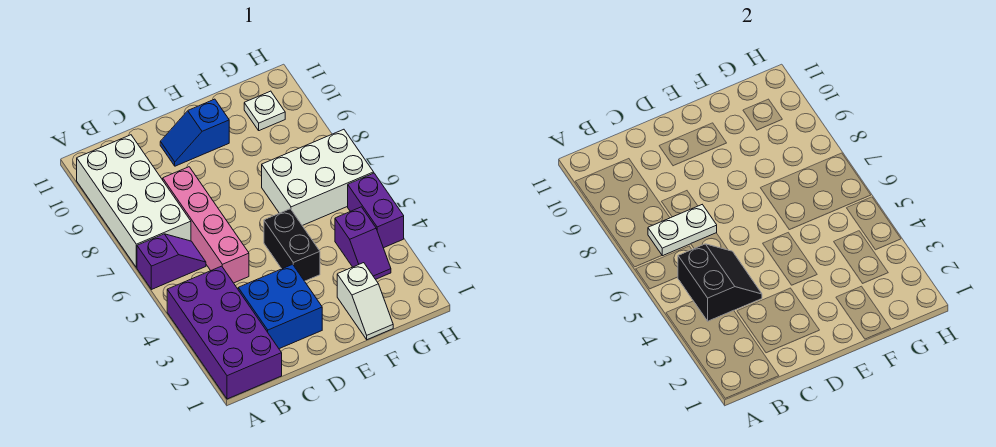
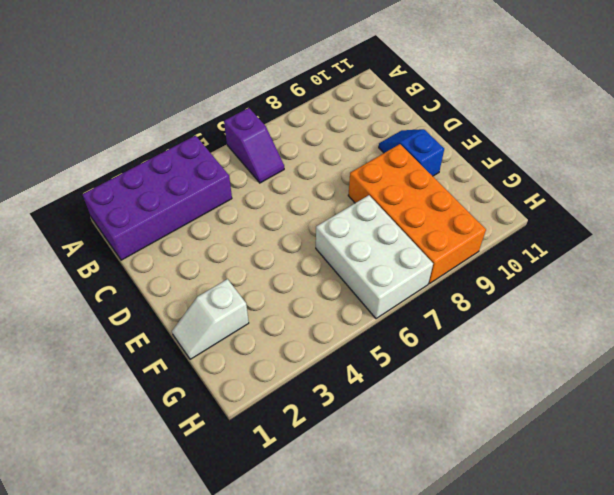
orange brick E8:H9 level 1 -> none
none -> white brick A7:B10 level 1
none -> blue brick C2:D3 level 1
none -> pink brick C5:C8 level 1

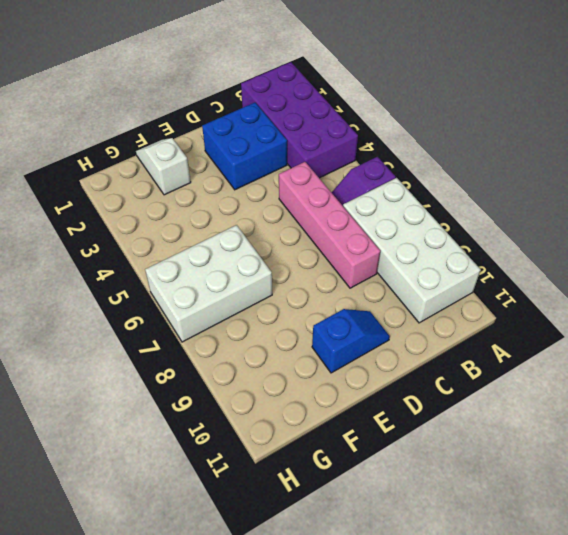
none -> black brick E4:E5 level 1
none -> purple slope G3:G4 level 1 top 4
none -> white plate G10 level 1

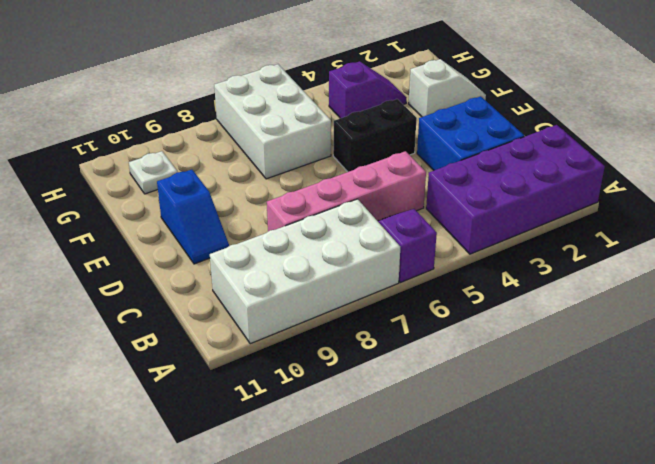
none -> purple brick H4:H5 level 1
none -> black slope B4:C5 level 2 top B
none -> white plate B7:C7 level 2

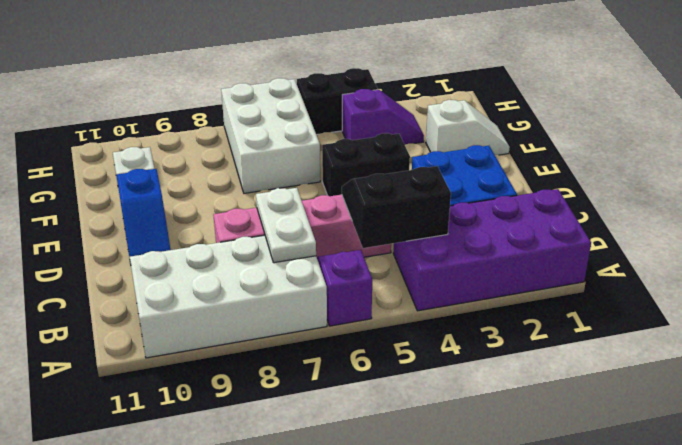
black brick H4:H5 level 1 -> purple brick H4:H5 level 1

